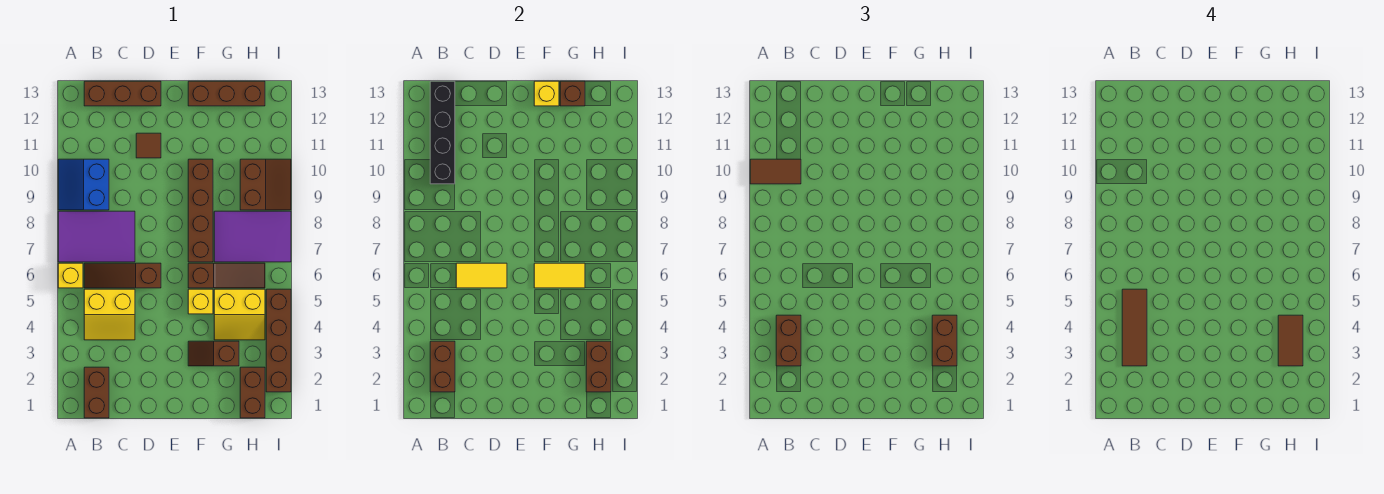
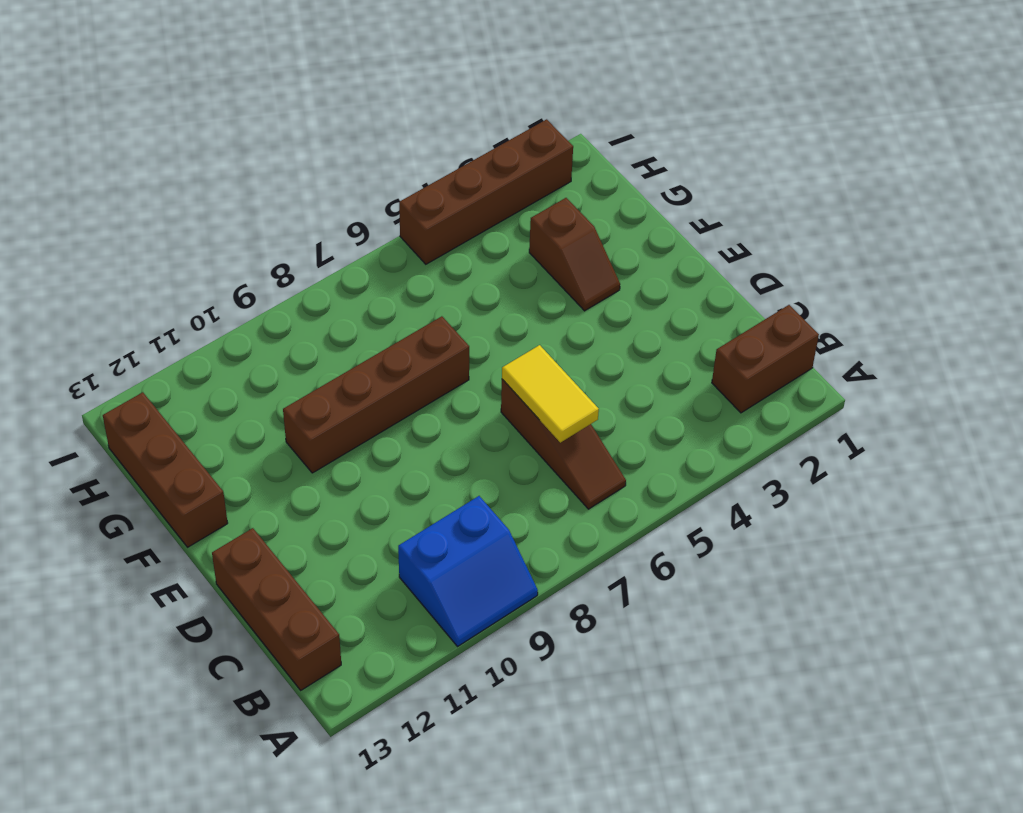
none -> yellow brick A6 level 1
none -> purple tile A7:C8 level 1
none -> yellow slope B4:C5 level 1 top 5
none -> brown tile D11 level 1

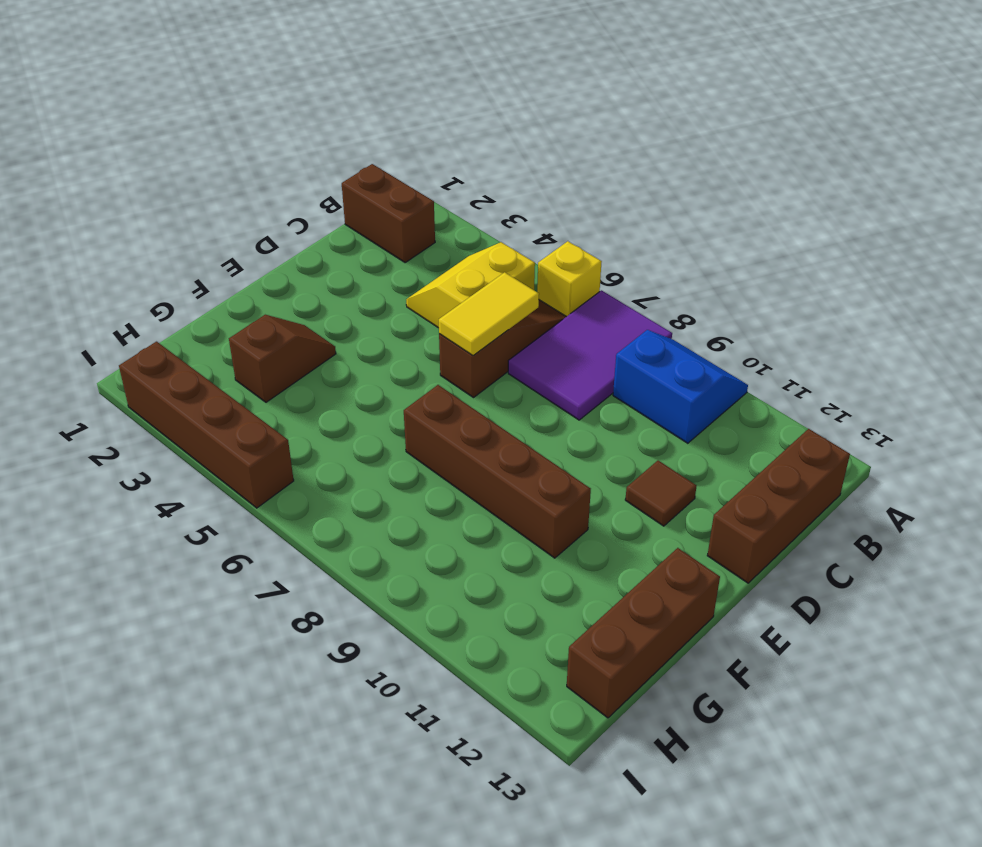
none -> yellow brick F5 level 1
none -> brown slope F6:H6 level 1 top F
none -> yellow slope G4:H5 level 1 top 5
none -> purple tile G7:I8 level 1

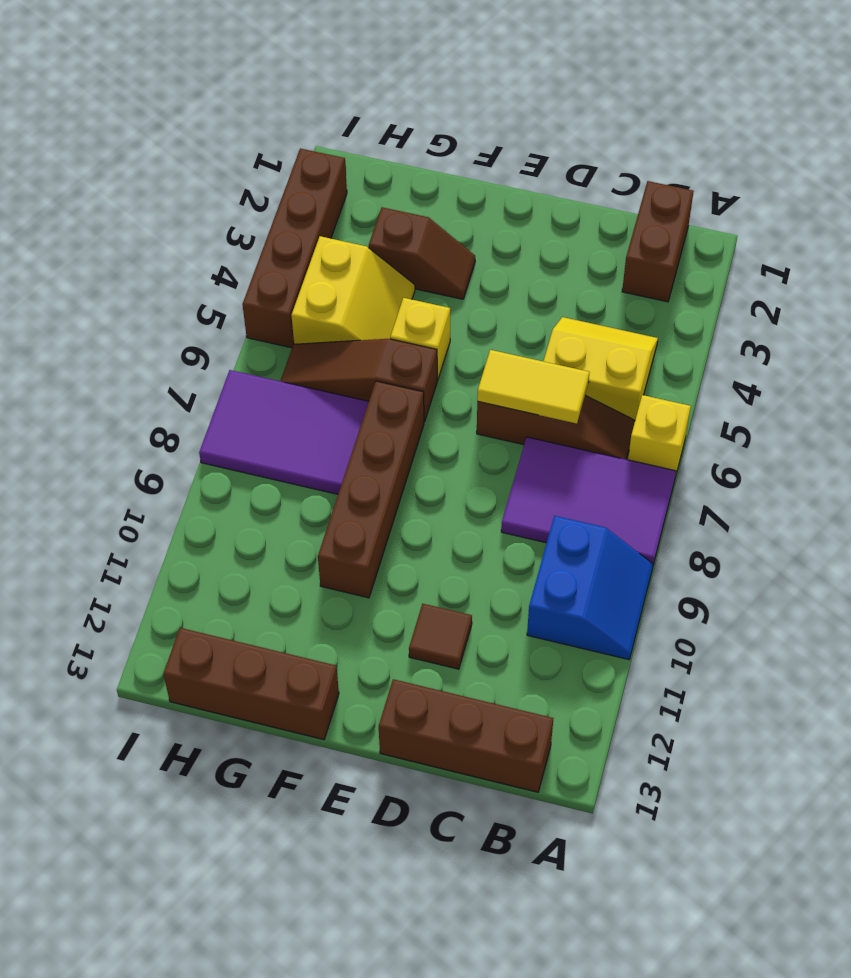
yellow slope G4:H5 level 1 top H -> yellow slope G4:H5 level 1 top 5
none -> brown brick H1:H2 level 1
none -> brown slope H9:I10 level 1 top H
none -> brown brick B2:B3 level 2
none -> black brick B10:B13 level 2

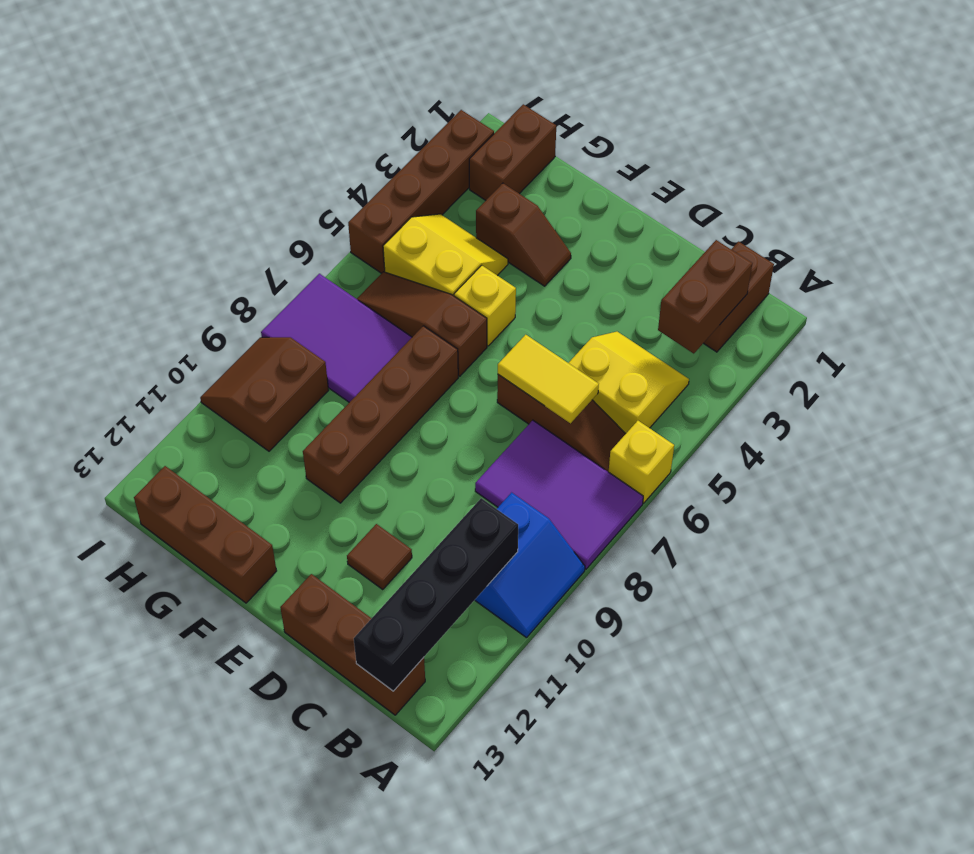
none -> yellow tile F6:G6 level 2
none -> yellow brick F13 level 2
none -> brown brick G13 level 2
none -> brown brick H2:H3 level 2

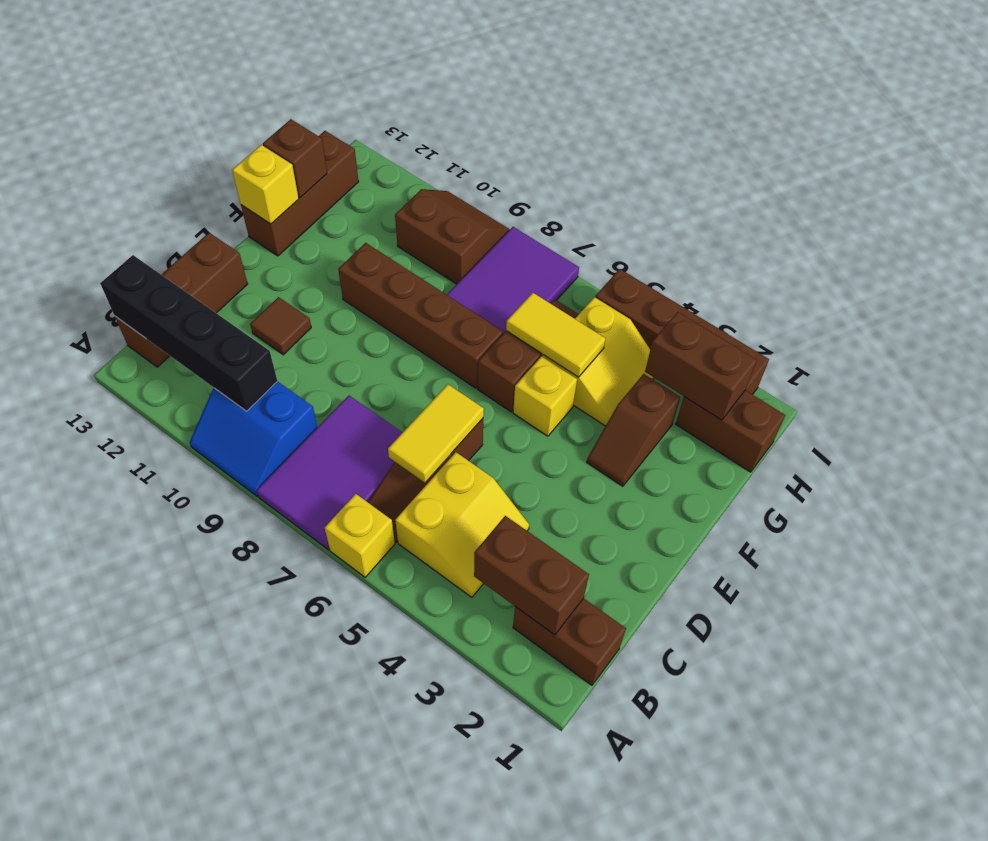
yellow tile G5:G6 level 2 -> yellow tile F6:G6 level 2
none -> brown tile A10:B10 level 3
none -> brown brick B3:B4 level 3
none -> brown brick H3:H4 level 3
none -> brown tile B3:B5 level 4

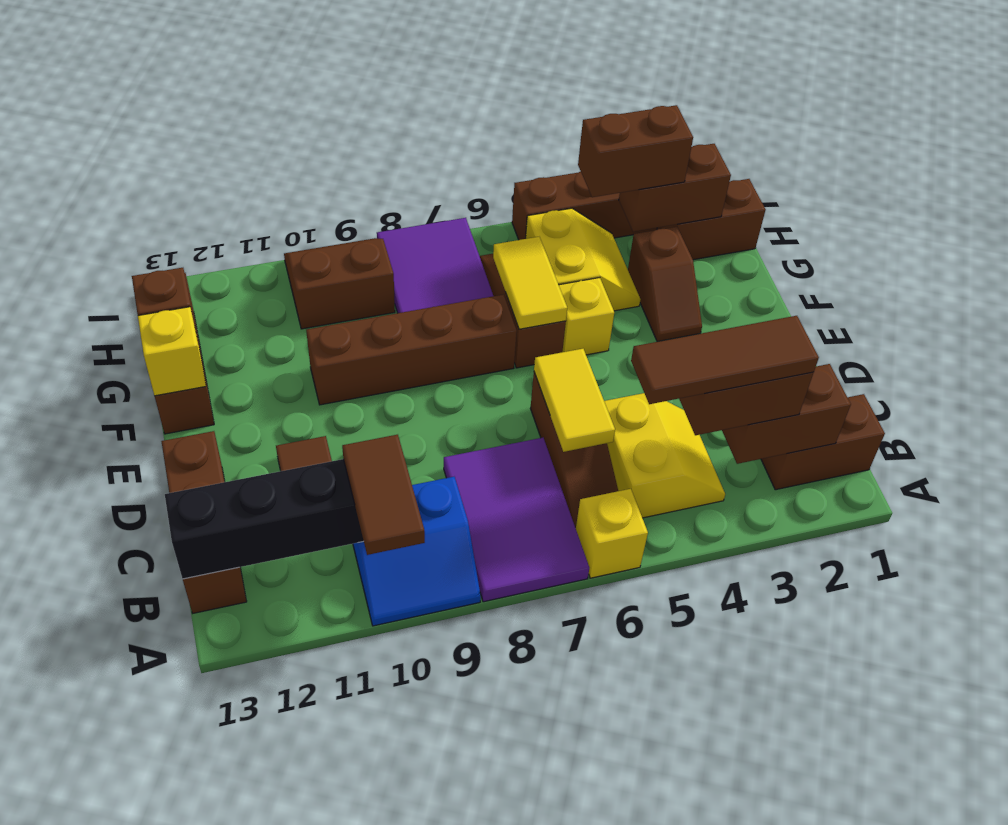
none -> brown tile H3:H4 level 4

